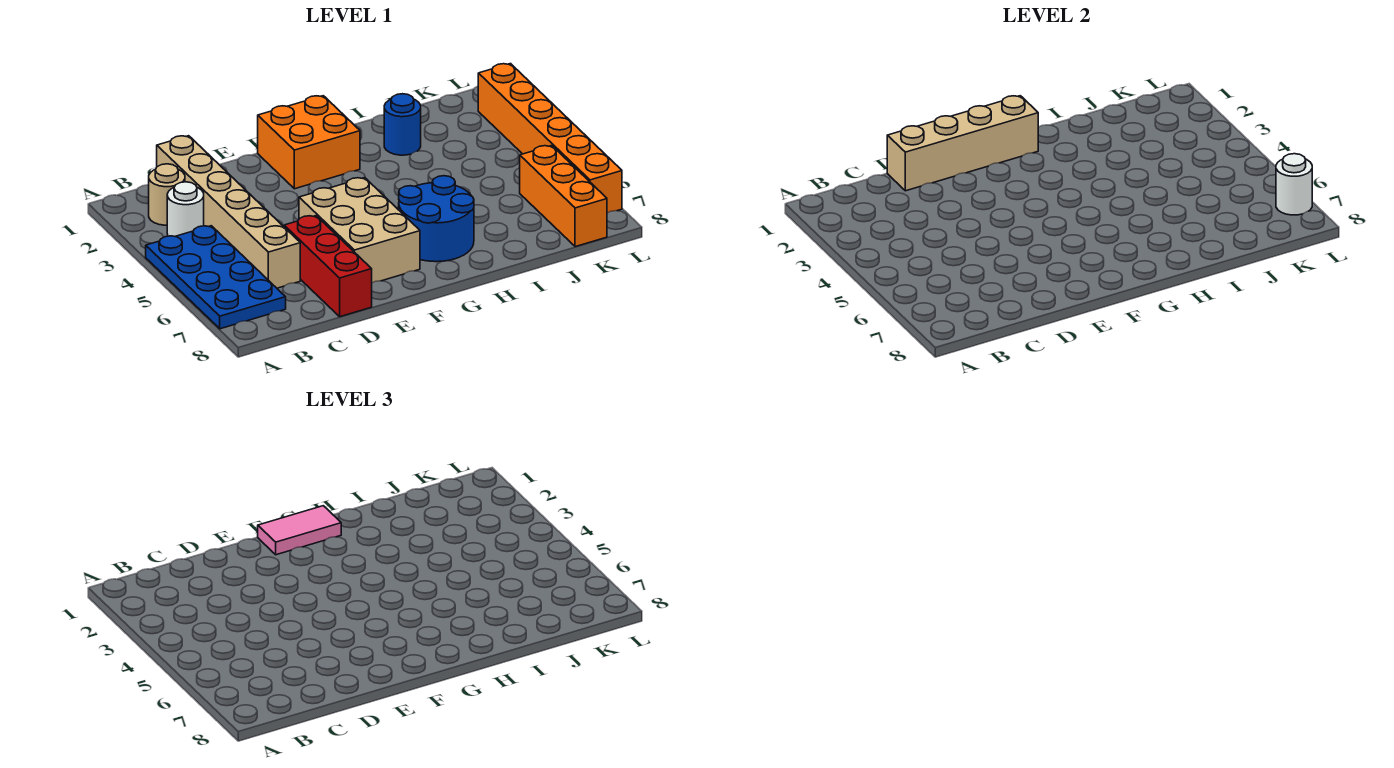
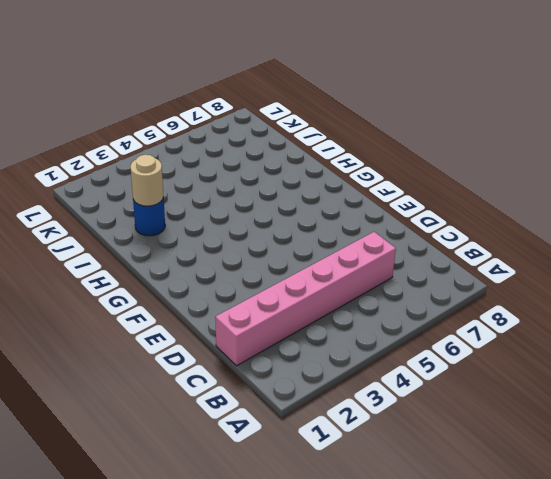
pink brick C1:C6 level 1 -> tan brick C1:C6 level 1
tan round brick I2 level 2 -> tan round brick B2 level 1
none -> blue plate A4:B7 level 1
none -> white round brick B3 level 1
none -> red brick D6:D8 level 1

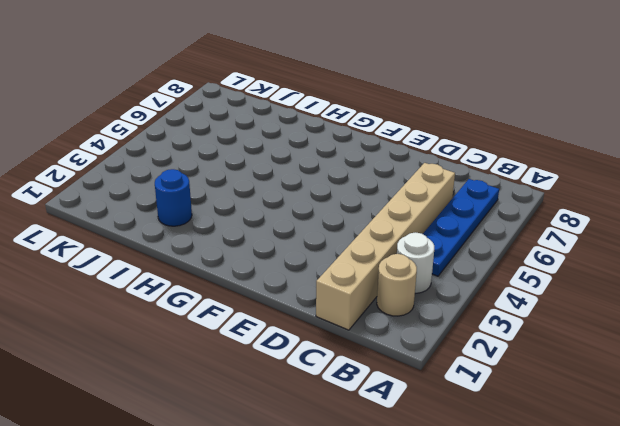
blue plate B4:B7 level 1 -> blue plate A4:B7 level 1
none -> red brick D6:D8 level 1
none -> tan brick E5:F7 level 1
none -> orange brick F1:G2 level 1

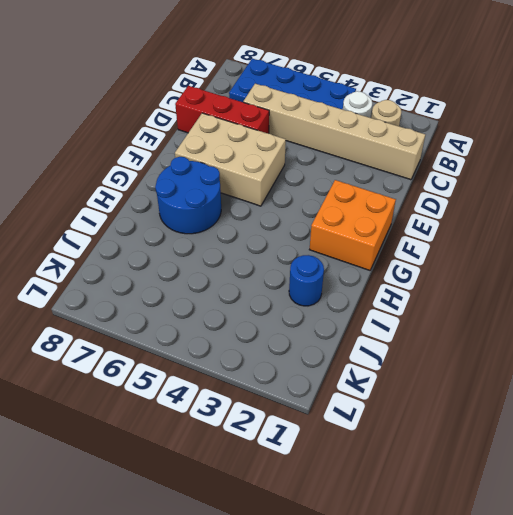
none -> orange brick K6:K8 level 1
none -> orange brick L2:L7 level 1
none -> tan brick D1:G1 level 2

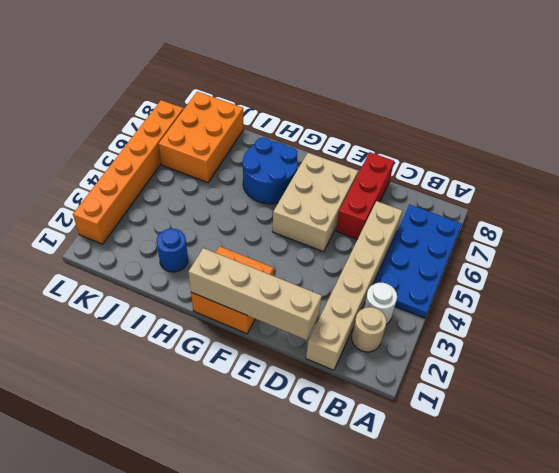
orange brick J6:K8 level 1 -> orange brick K6:K8 level 1
none -> white round brick L7 level 2
none -> pink tile F1:G1 level 3

